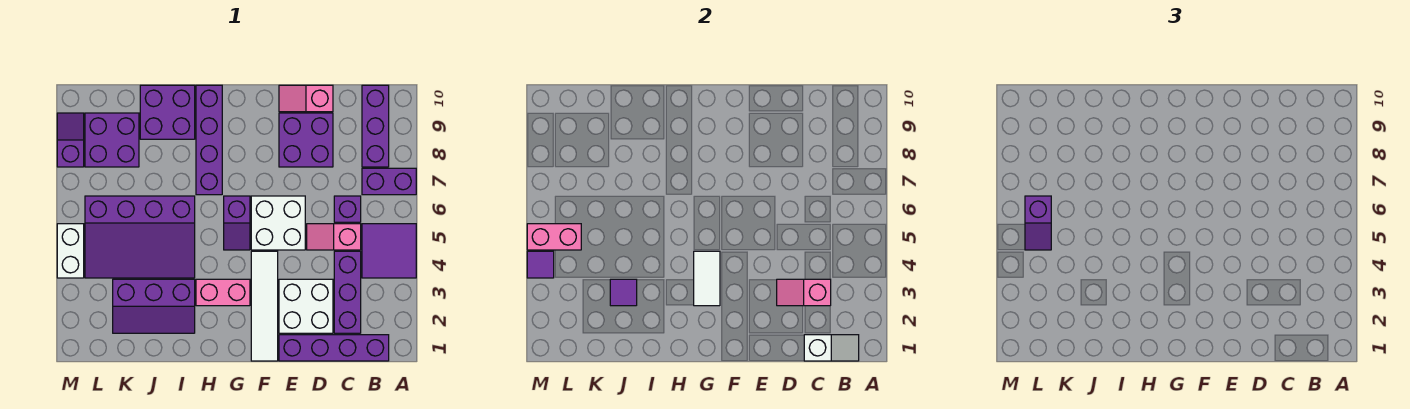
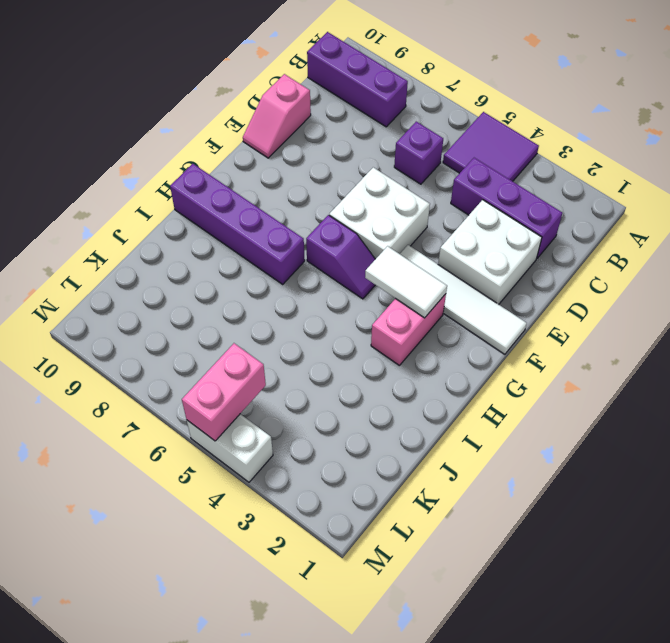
none -> purple brick A7:B7 level 1
none -> purple brick B1:E1 level 1
none -> pink slope C5:D5 level 1 top C

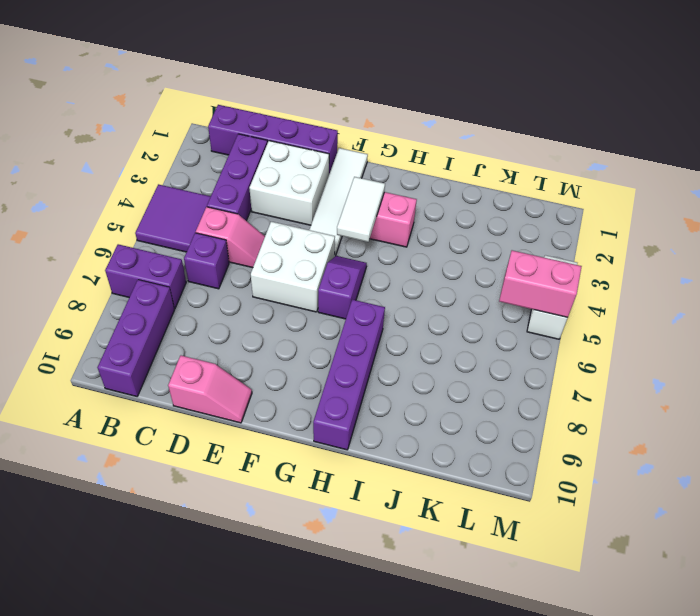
none -> purple brick D8:E9 level 1
none -> purple slope I2:K3 level 1 top 3
none -> purple slope I4:L6 level 1 top 6

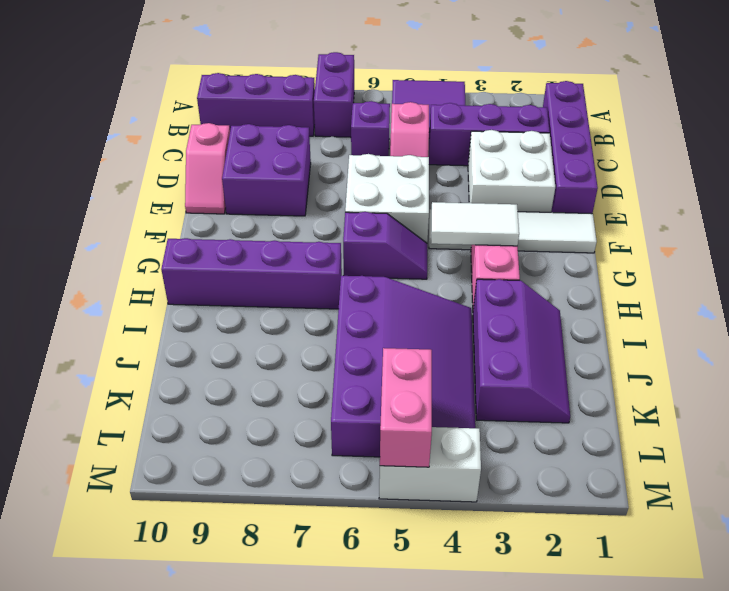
none -> purple brick I9:J10 level 1
none -> purple brick K8:L9 level 1
none -> purple slope M8:M9 level 1 top 8

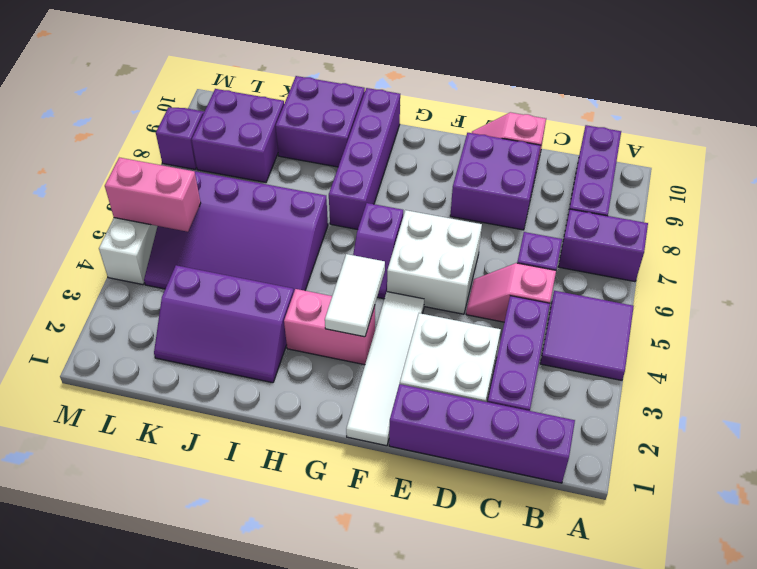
none -> white slope B1:C1 level 2 top C
none -> pink slope C3:D3 level 2 top C
none -> purple tile J3 level 2

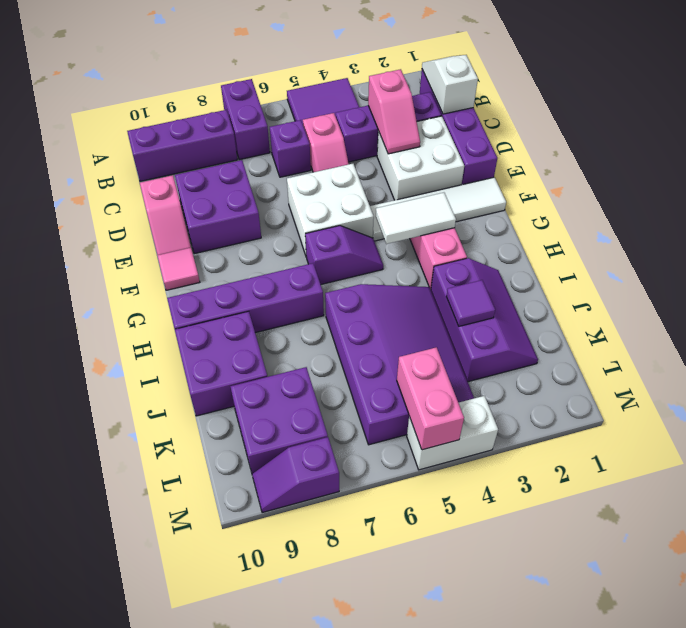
pink tile F10 level 1 -> none
none -> purple tile M4 level 2
none -> purple slope L5:L6 level 3 top 6

